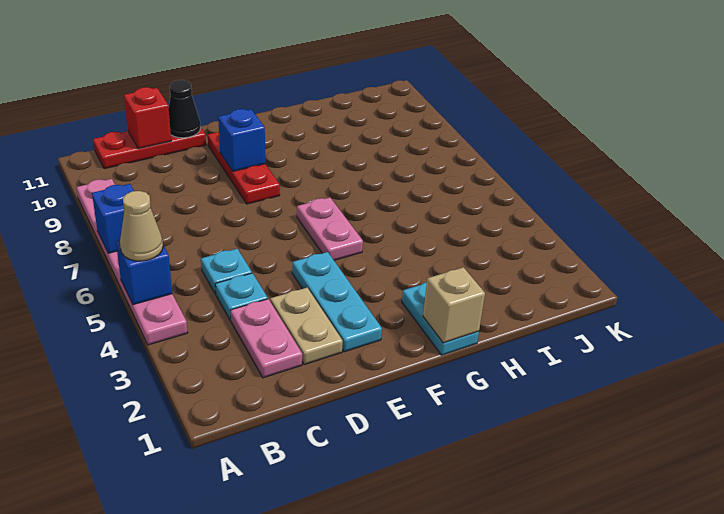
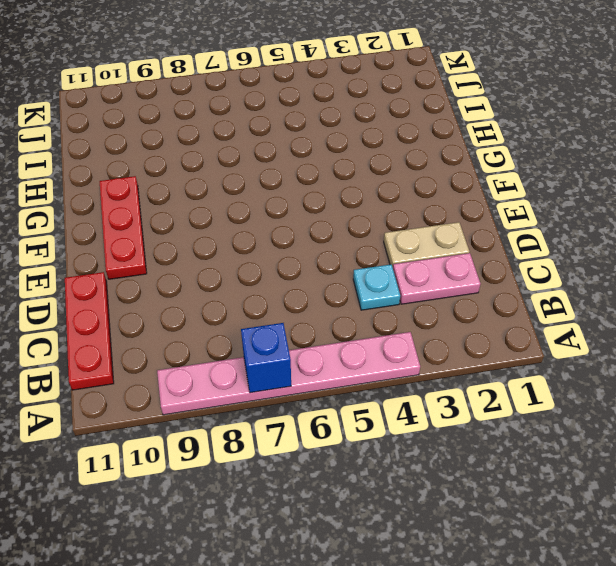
red plate E10:G10 level 1 -> red plate E8:E10 level 1
none -> cyan plate C5 level 1
none -> cyan plate E2:E4 level 1
none -> pink plate F5:F6 level 1

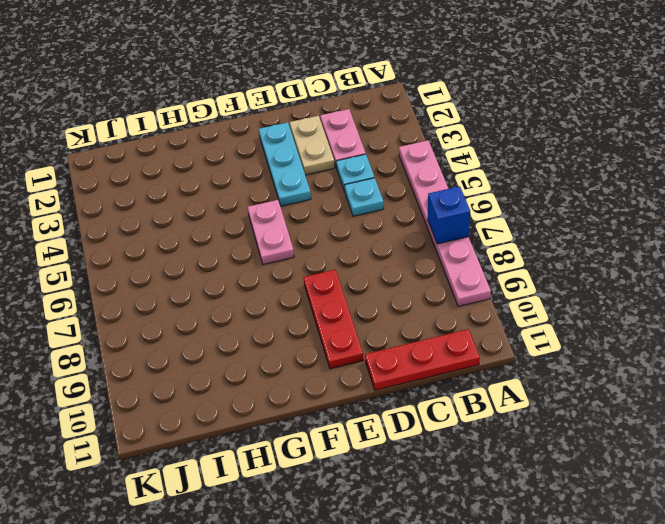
none -> cyan plate G1:G2 level 1
none -> blue brick A5 level 2
none -> red brick C11 level 2

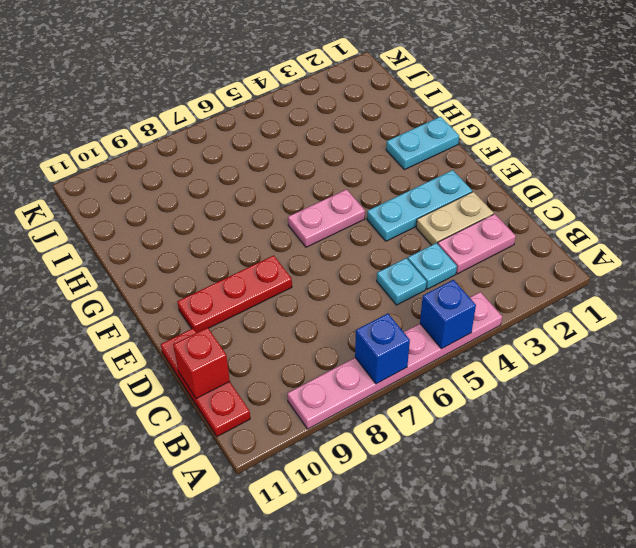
none -> black cone D11 level 2
none -> blue brick E9 level 2
none -> tan brick G1 level 2

